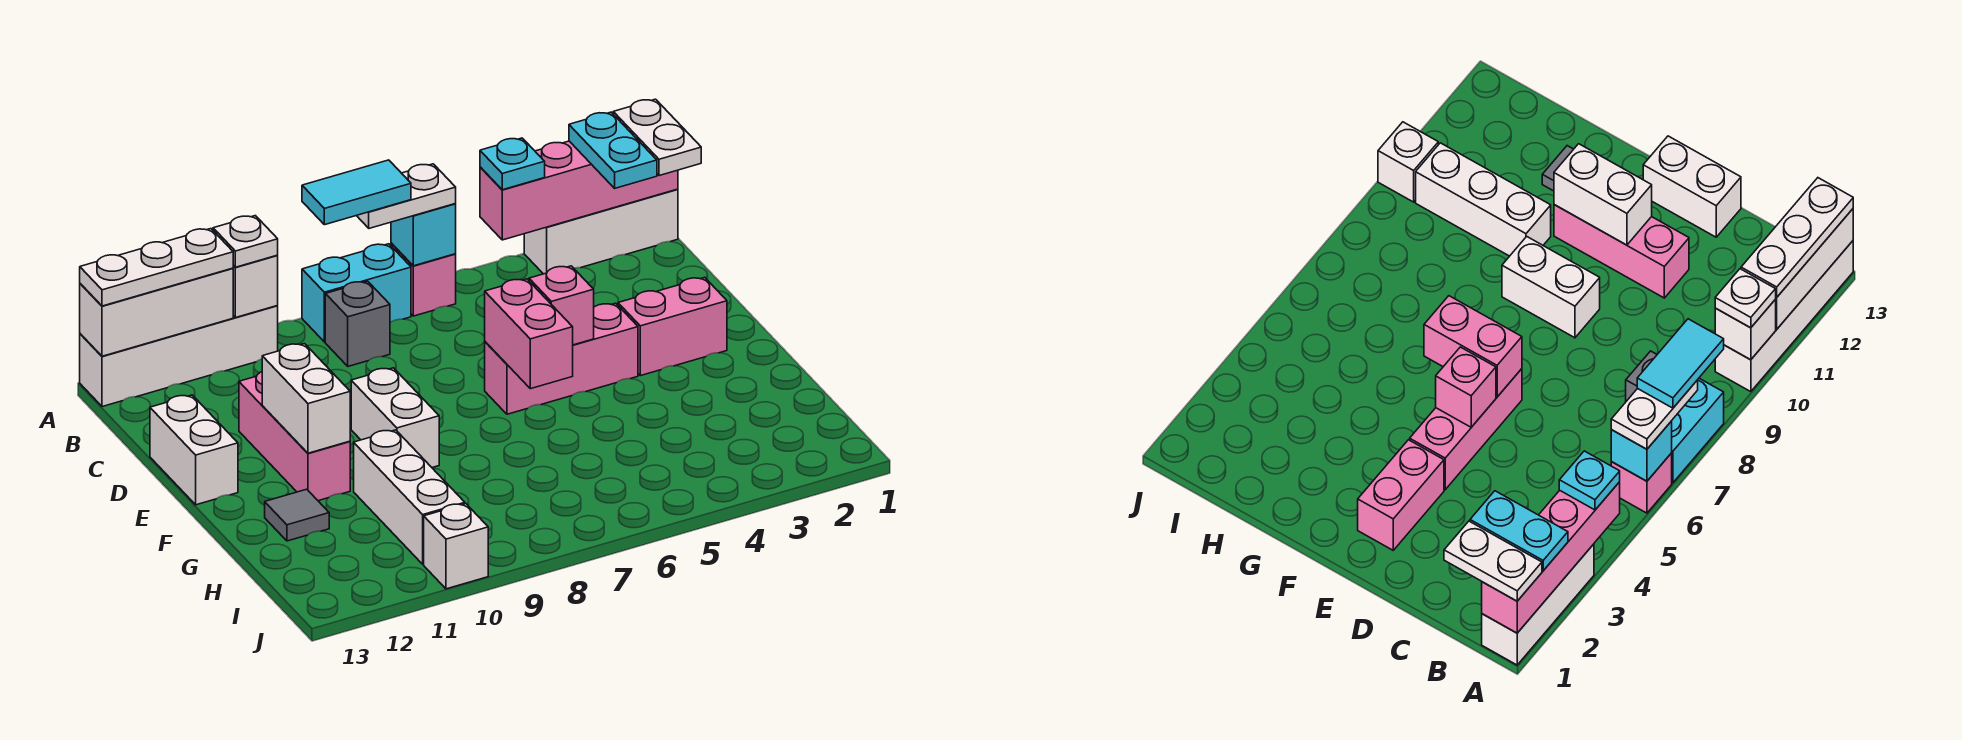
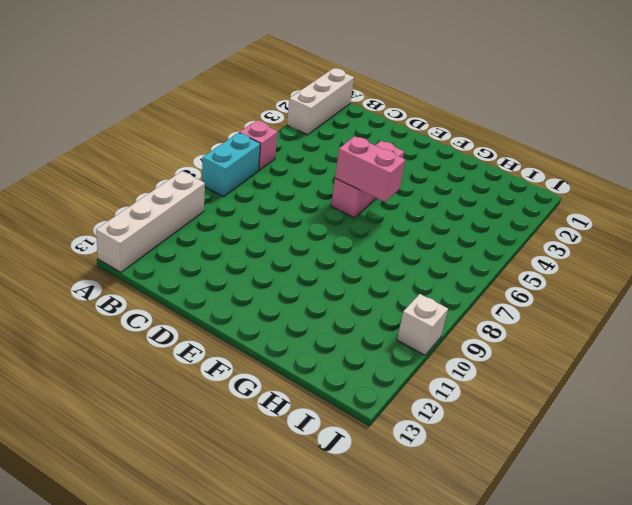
none -> grey brick B8 level 1
none -> pink brick D11:F11 level 1
none -> white brick D13:E13 level 1

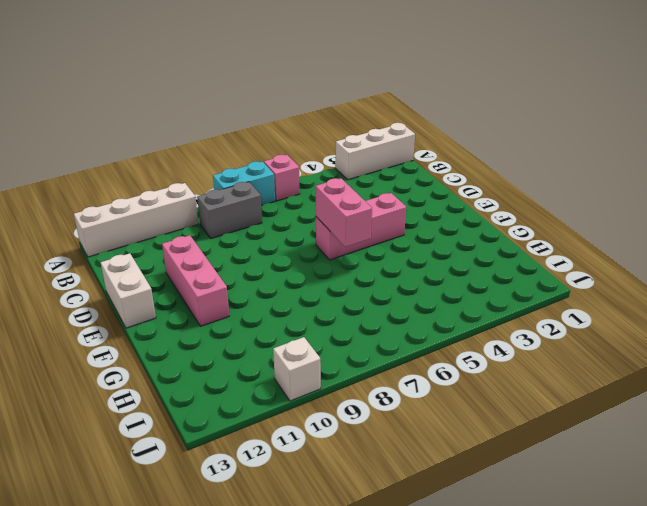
grey brick B8:B9 level 1 -> grey brick B8 level 1
none -> pink brick E2:E3 level 1
none -> white brick E9:F9 level 1
none -> white brick G10:I10 level 1

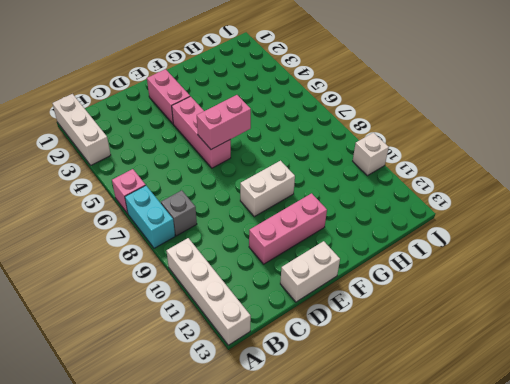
none -> white brick G10:I10 level 1
none -> grey tile G12 level 1
none -> pink brick A1:A4 level 2

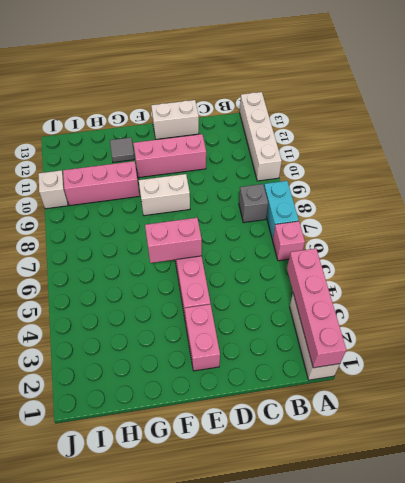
pink brick G10:I10 level 1 -> white brick G10:I10 level 1
none -> cyan brick A6 level 2
none -> white brick A10 level 2
none -> white brick A11:A13 level 2

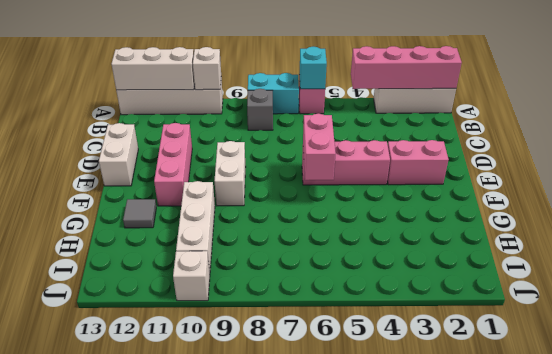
none -> pink brick E5 level 2
none -> white brick E11:F11 level 2
none -> white plate A1:B1 level 3

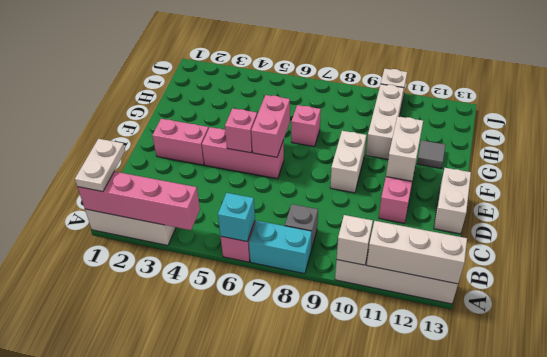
pink brick G7 level 1 -> none
none -> cyan plate A2:B2 level 3
none -> cyan plate A4 level 3
none -> white plate A6:A7 level 3

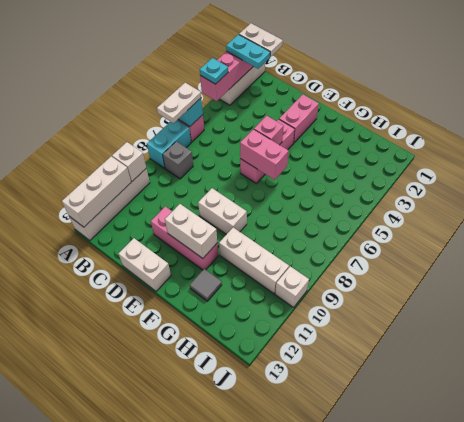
none -> white plate A10 level 3
none -> white plate A11:A13 level 3
none -> cyan tile A7:A8 level 4

